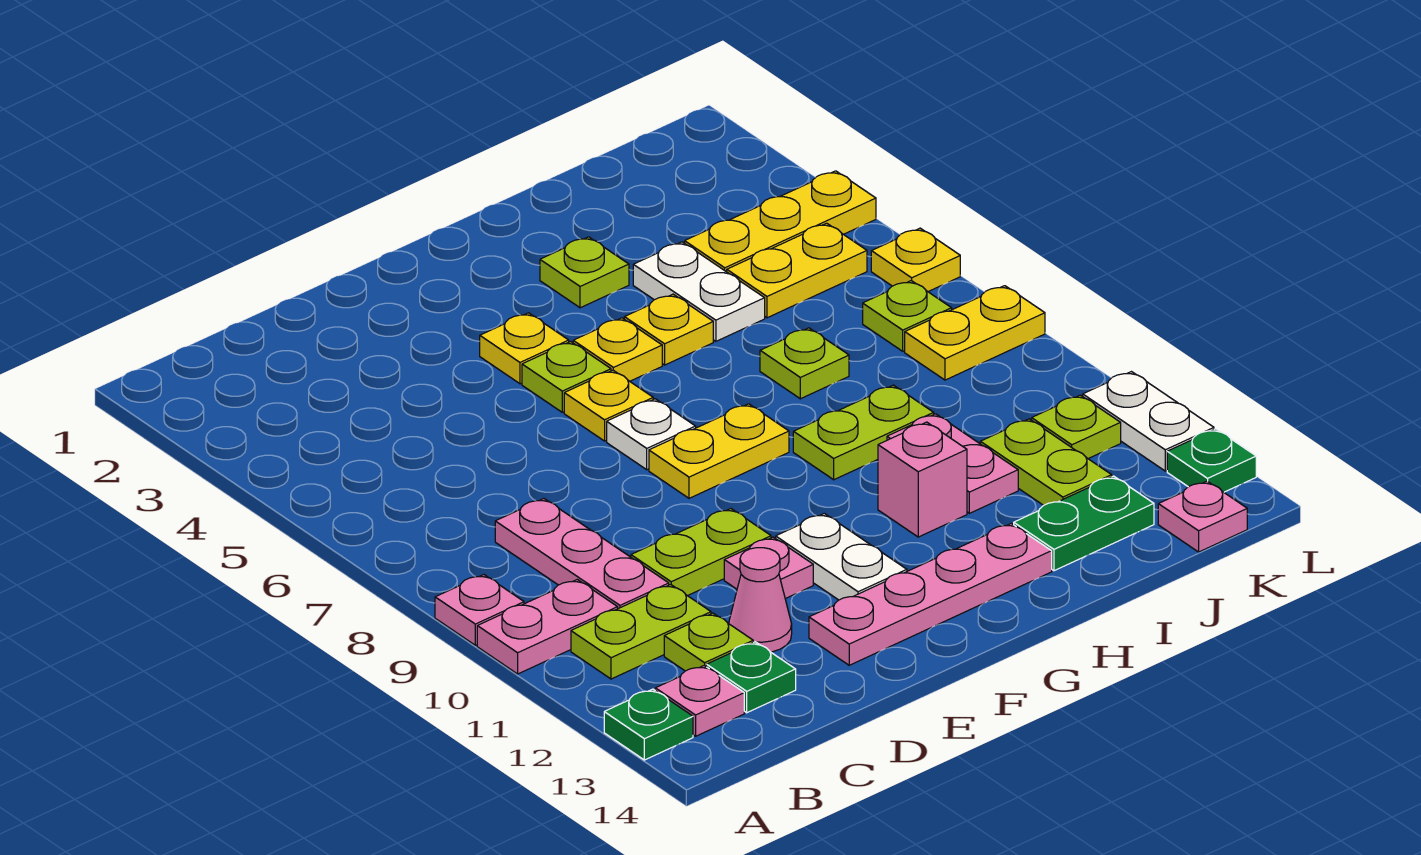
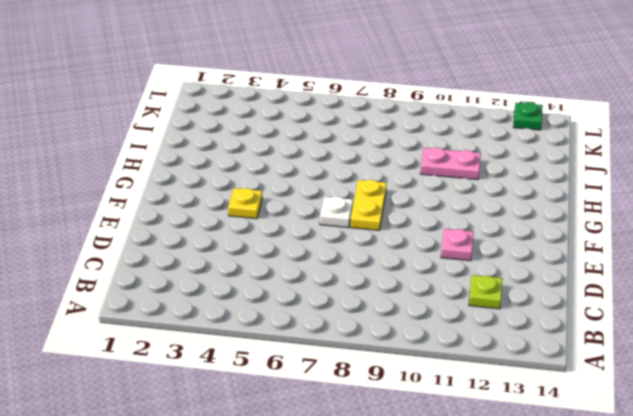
none -> pink plate A9 level 1
none -> pink plate A10:B10 level 1
none -> green plate A13 level 1
none -> lime plate B11:C11 level 1

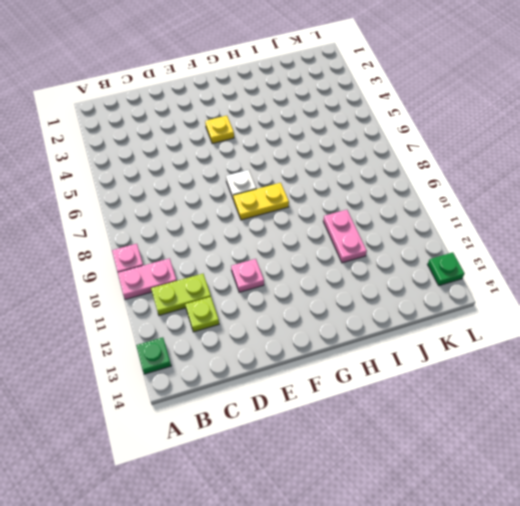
none -> pink plate B13 level 1
none -> pink plate C8:C10 level 1
none -> green plate C13 level 1
none -> lime plate D10:E10 level 1

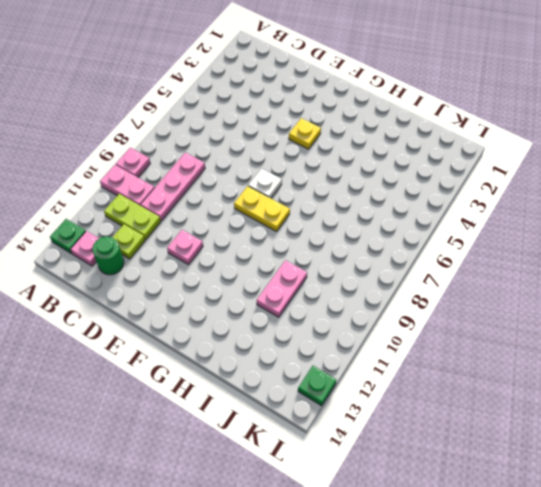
green round brick C13 level 1 -> green plate C13 level 1
none -> lime plate D10:E10 level 1
none -> pink cone D12 level 1
none -> pink plate E13:H13 level 1
none -> lime plate F5 level 1

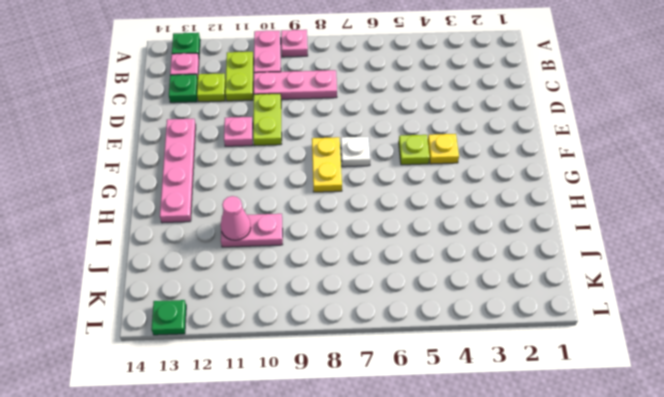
pink cone I11 level 2 -> pink cone D12 level 1
none -> yellow plate F6 level 1
none -> white plate F11:F12 level 1
none -> yellow plate G5 level 1
none -> lime plate H3 level 1

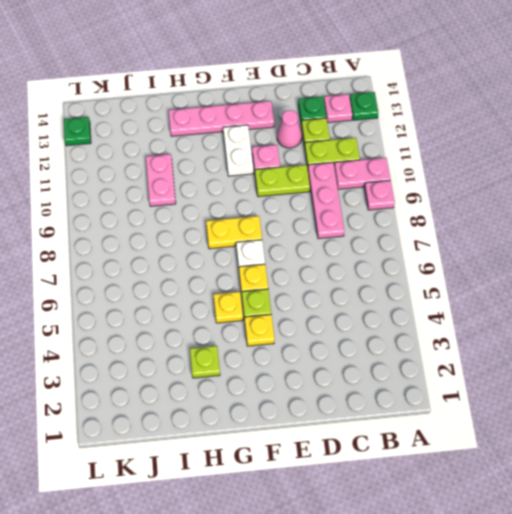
none -> yellow plate H5 level 1
none -> lime plate H9:I9 level 1
none -> pink brick H11 level 1
none -> white plate I4:I5 level 1

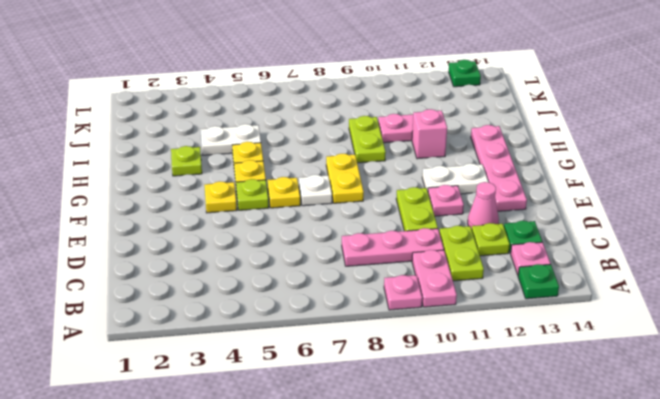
none -> lime plate I7 level 1
none -> green plate I13:J13 level 1
none -> yellow plate J4:L4 level 1
none -> yellow plate J5:K5 level 1

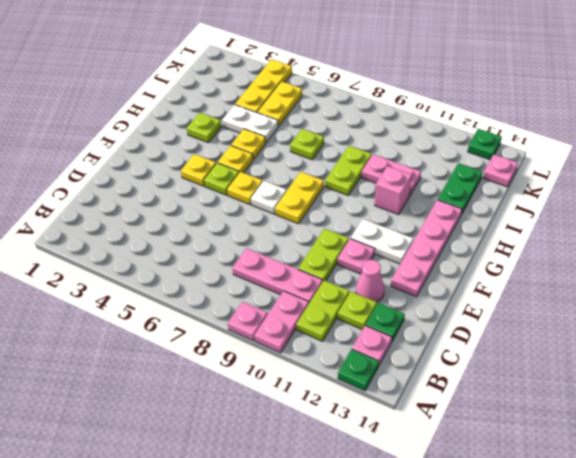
none -> lime plate J11:J12 level 1
none -> lime plate K7 level 1
none -> yellow plate K8:L8 level 1
none -> lime plate K11 level 1

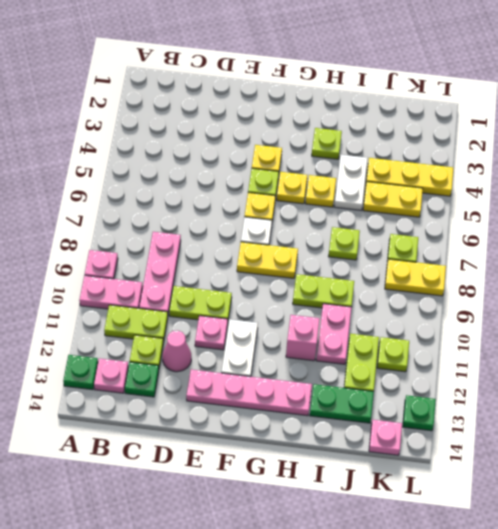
none -> yellow plate L6 level 1
none -> white plate L11:L12 level 1

